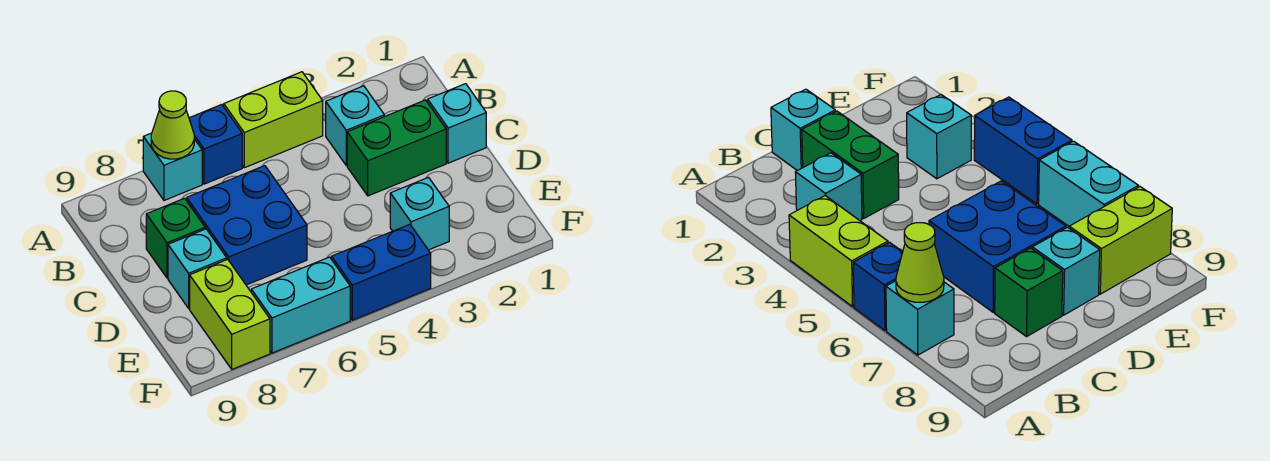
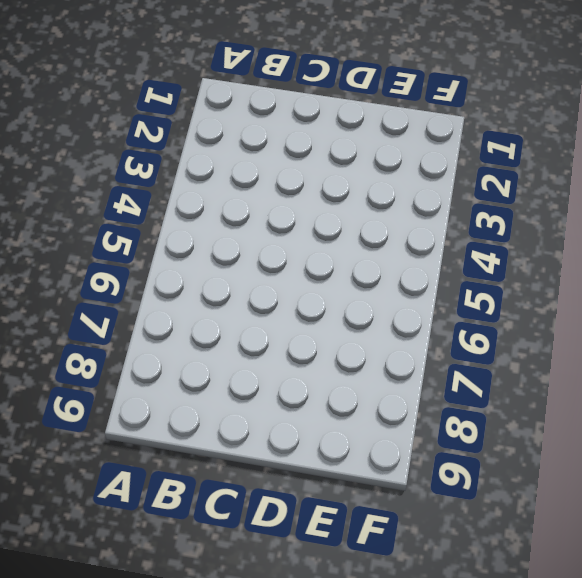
none -> lime brick A4:A5 level 1
none -> blue brick A6 level 1
none -> cyan brick A7 level 1

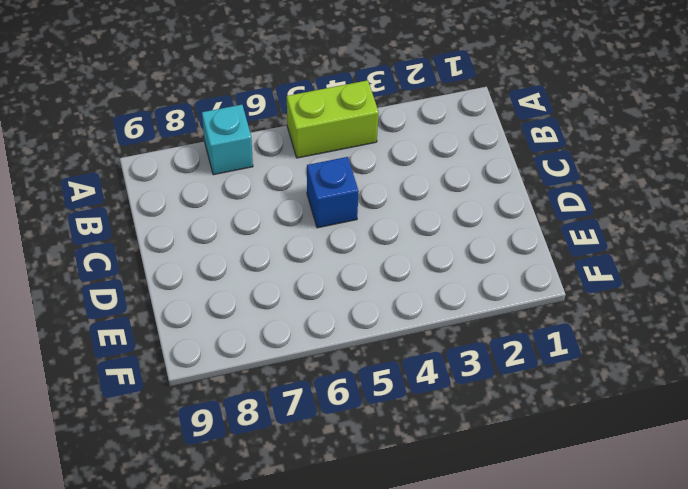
blue brick C5 level 1 -> blue brick A6 level 1
none -> cyan brick B3 level 1
none -> cyan brick C1 level 1
none -> green brick C2:C3 level 1

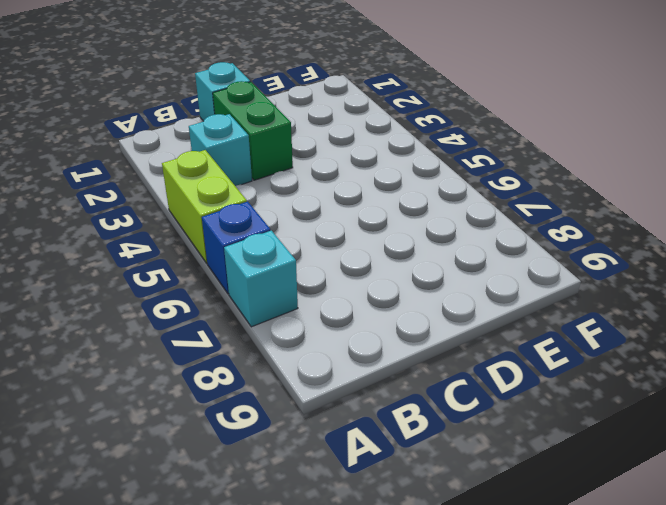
none -> blue brick C6:D7 level 1
none -> green brick C8 level 1
none -> cyan brick D8 level 1

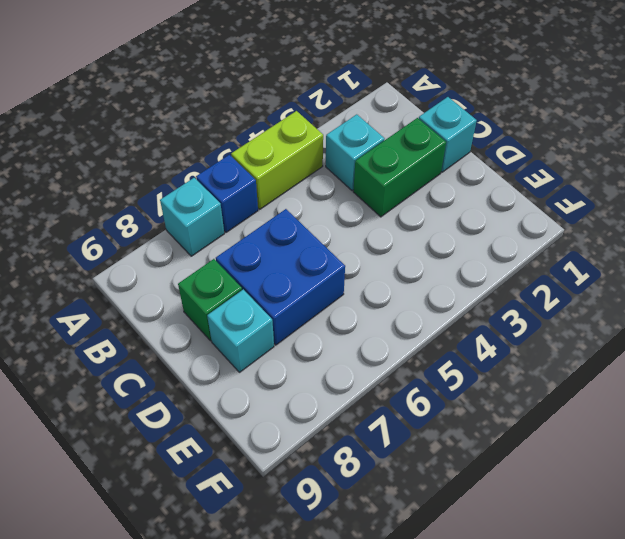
none -> cyan brick E3 level 1
none -> lime brick E8:F8 level 1
none -> blue brick F4:F5 level 1

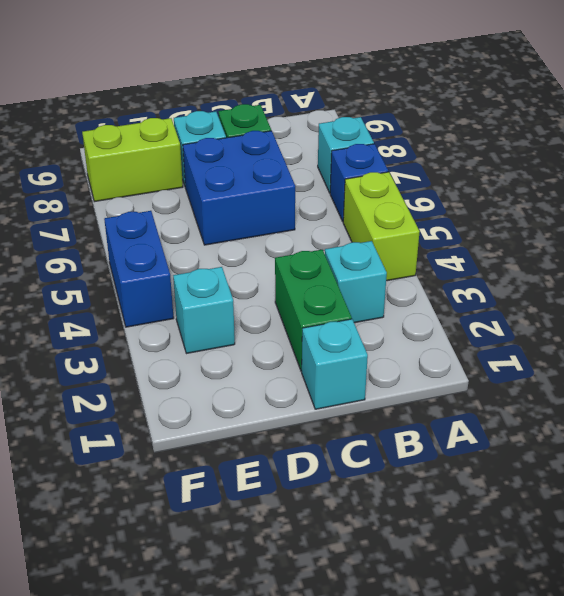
none -> cyan brick F6:F7 level 1
none -> lime cone A7 level 2

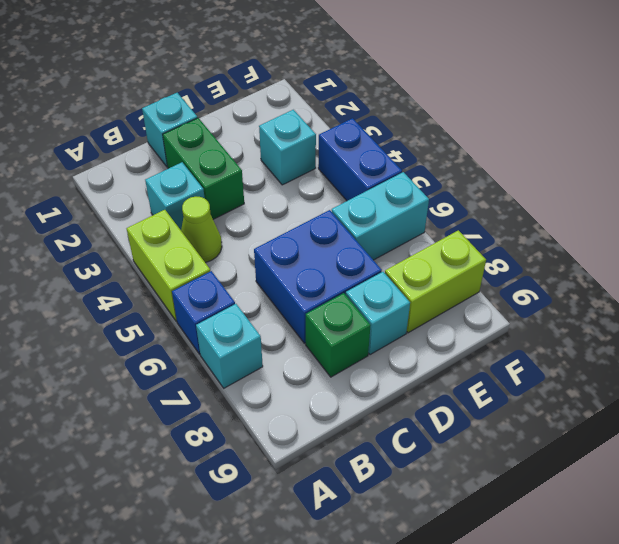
lime cone B4 level 1 -> lime cone A7 level 2
cyan brick E6:F6 level 1 -> cyan brick F6:F7 level 1

